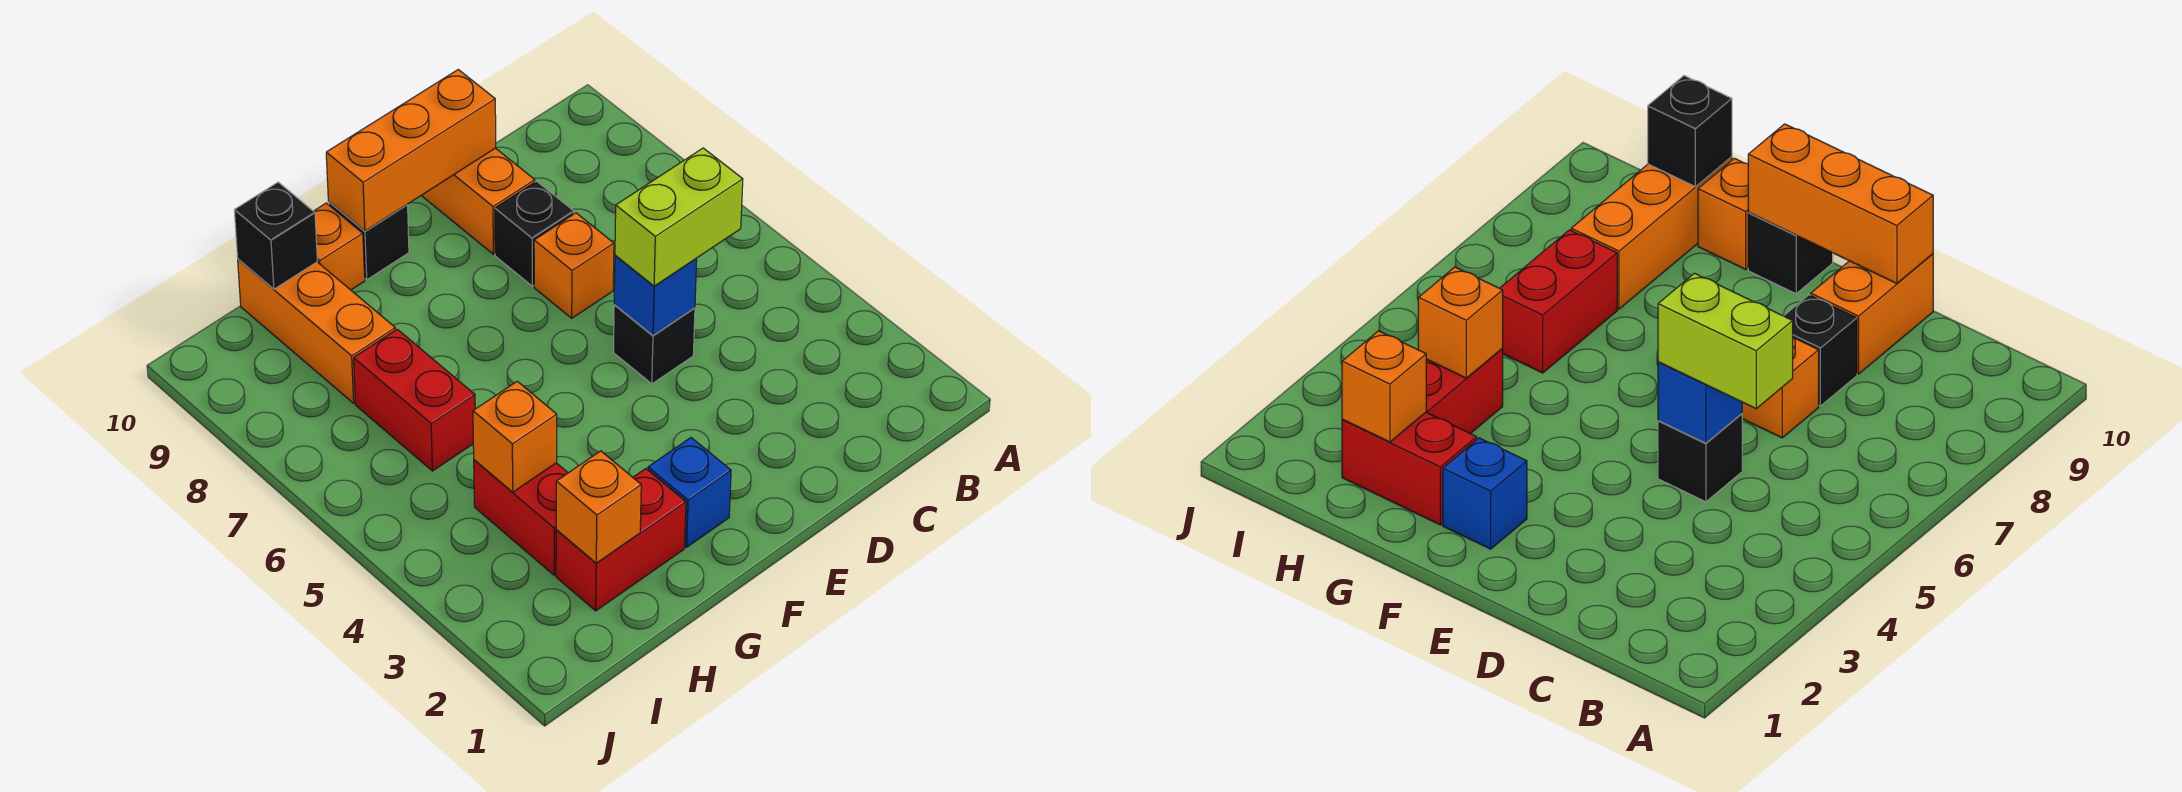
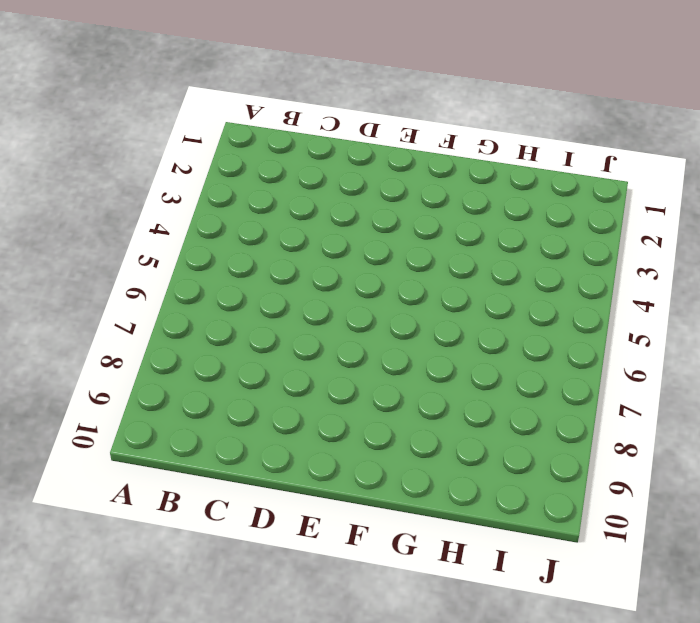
none -> black brick D5 level 1
none -> orange brick D7 level 1
none -> black brick D8 level 1

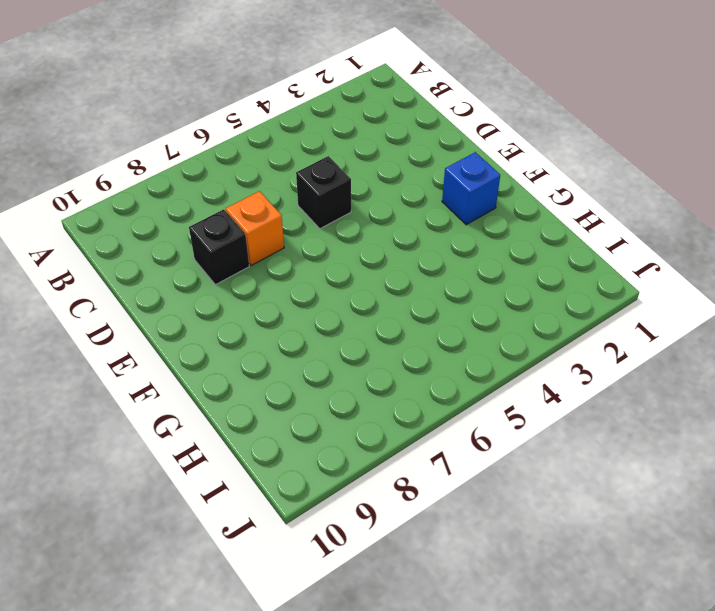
none -> orange brick D9:D10 level 1
none -> black brick F10 level 1
none -> red brick G2:H2 level 1

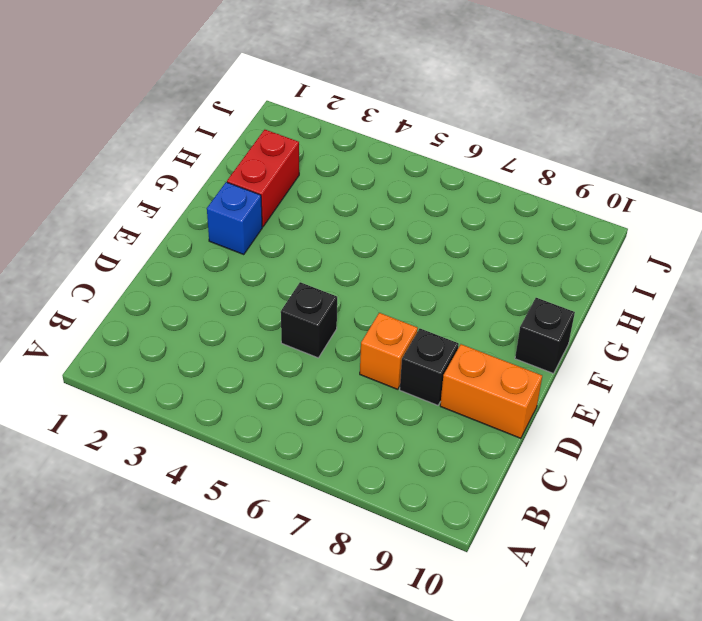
none -> orange brick G10 level 1
none -> red brick H3:H4 level 1
none -> red brick H6:H7 level 1

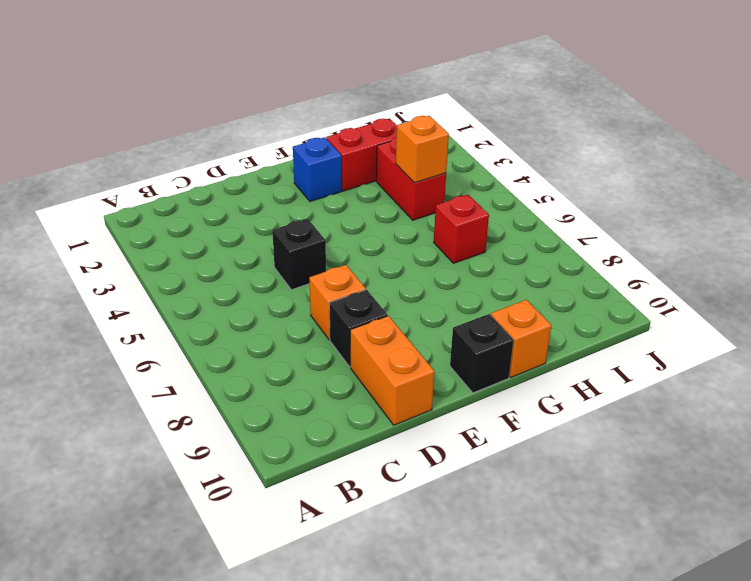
red brick H6 level 1 -> red brick H6:H7 level 1
none -> orange brick H8:H10 level 1
none -> blue brick D5 level 2
none -> orange brick D10:F10 level 2

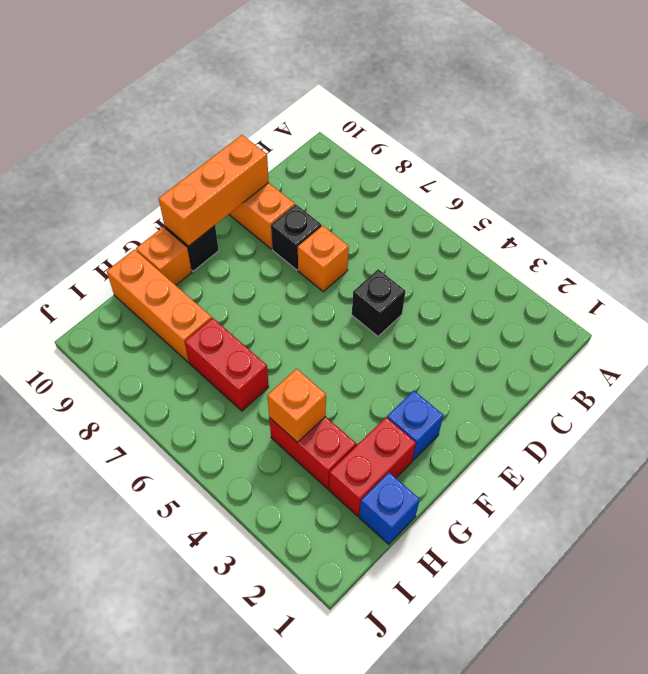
blue brick H1 level 1 -> blue brick D5 level 2
none -> orange brick H2 level 2
none -> black brick H10 level 2
none -> lime brick C5:D5 level 3

